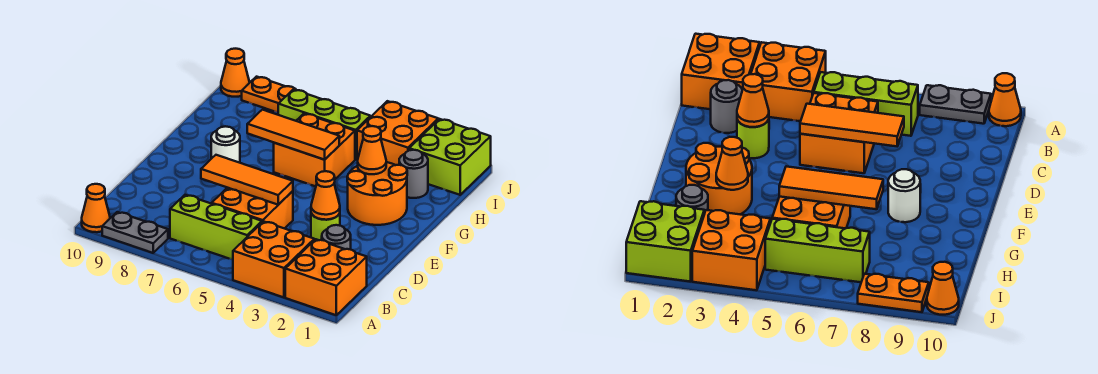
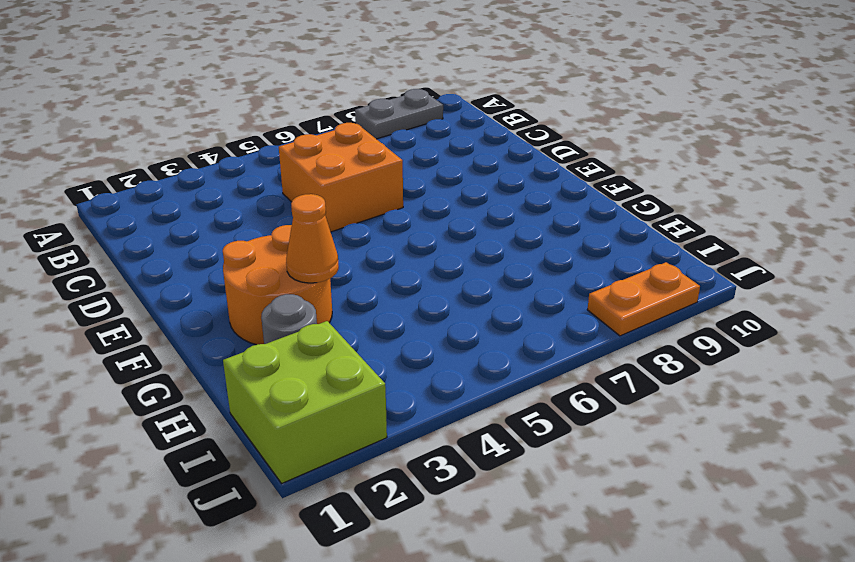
none -> orange brick A1:B2 level 1
none -> orange brick A3:B4 level 1
none -> orange cone A10 level 1

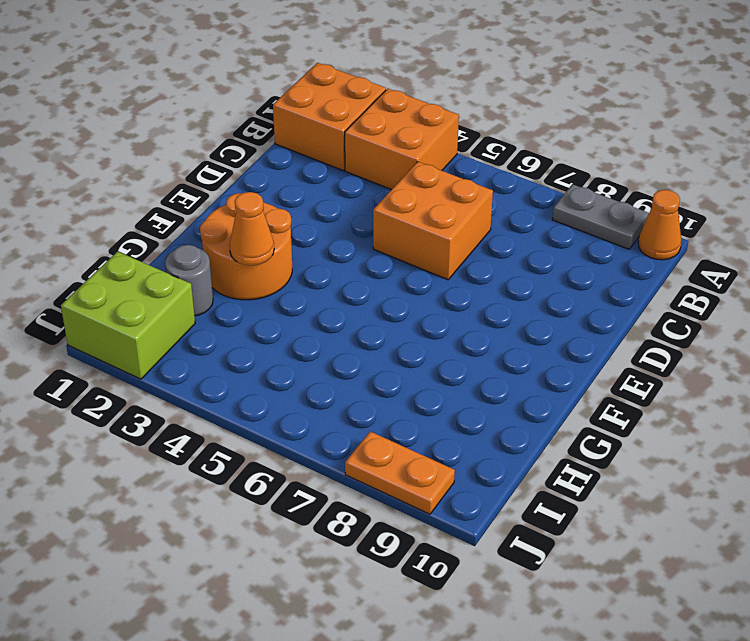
none -> lime brick B5:B7 level 1
none -> grey round brick C2 level 1
none -> lime round brick D3 level 1

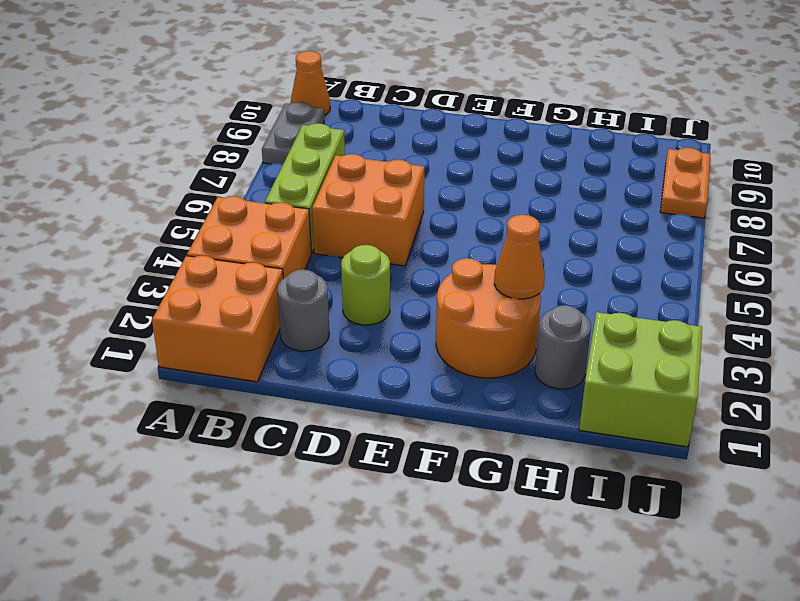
none -> white round brick F8 level 1
none -> orange brick G5:H6 level 1
none -> orange brick I3:J4 level 1

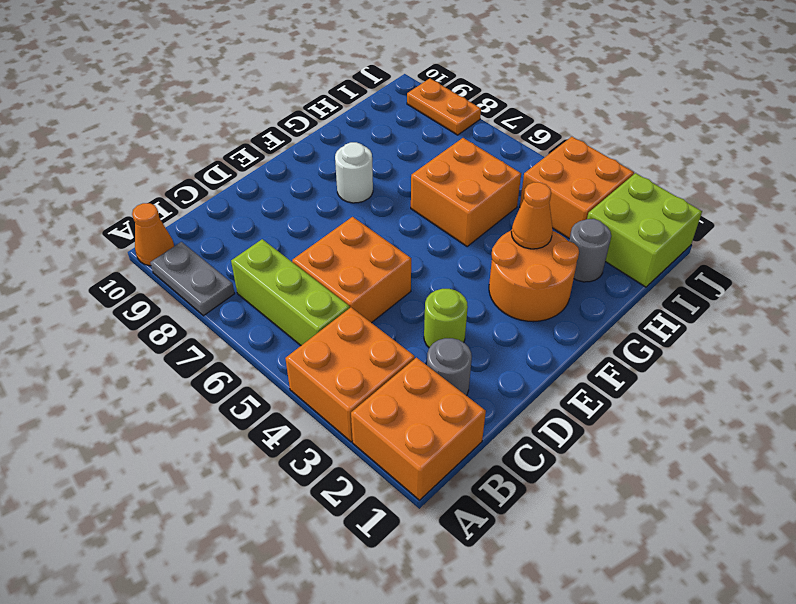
none -> lime brick I5:I7 level 1
none -> orange cone J10 level 1
none -> orange cone D3 level 2

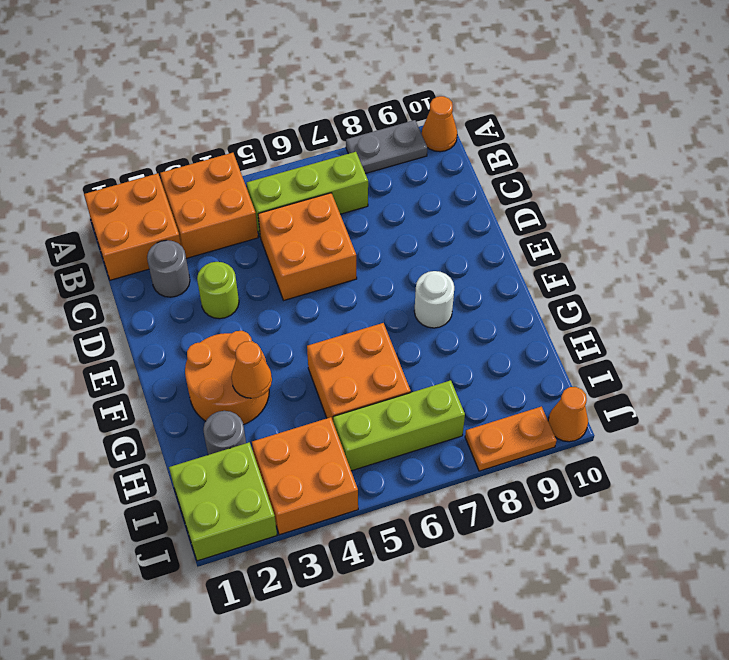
none -> orange cone D3 level 2
none -> orange tile D5:D7 level 2
none -> orange tile G5:G7 level 2

